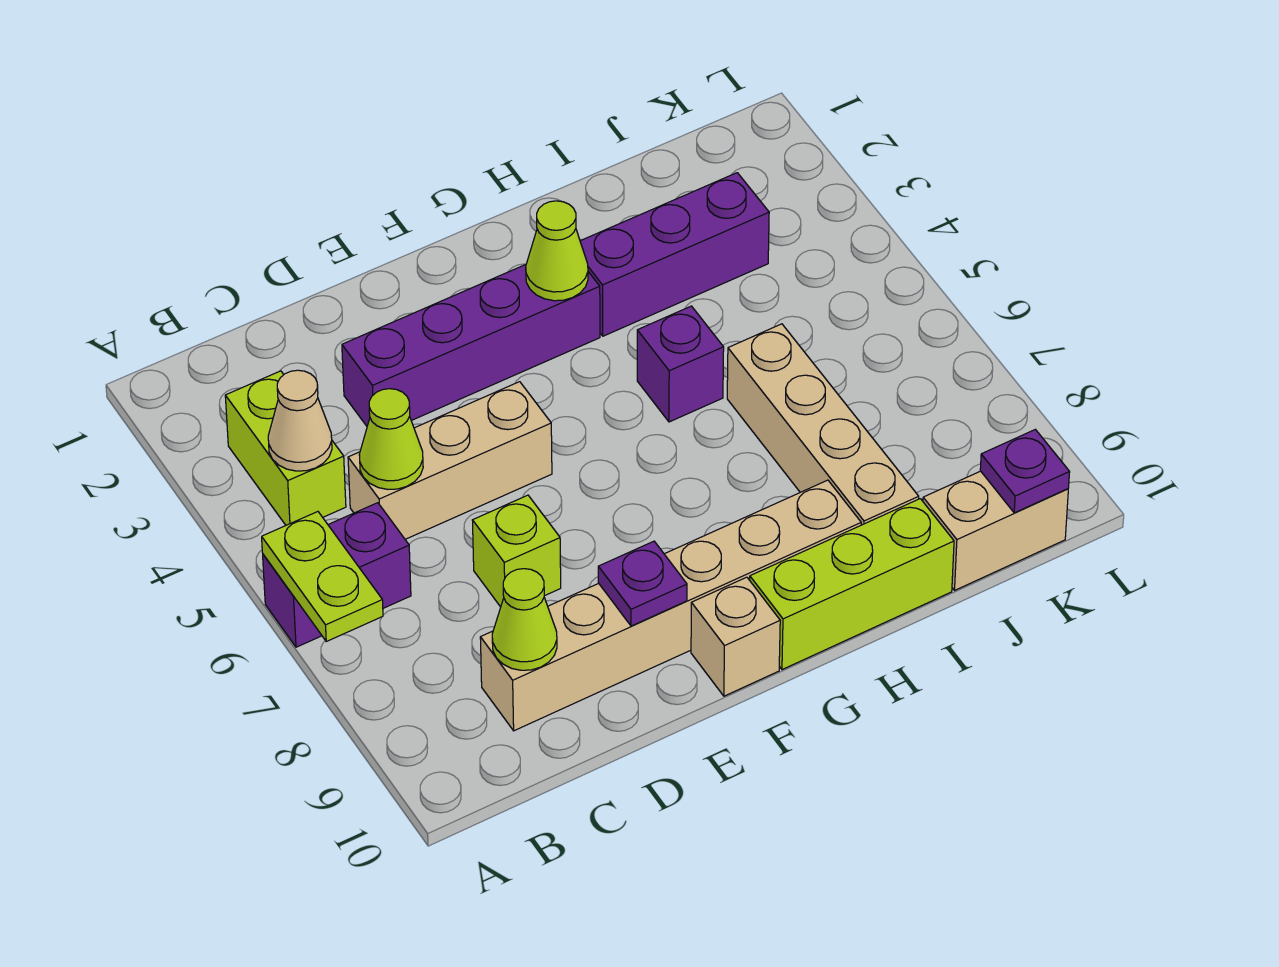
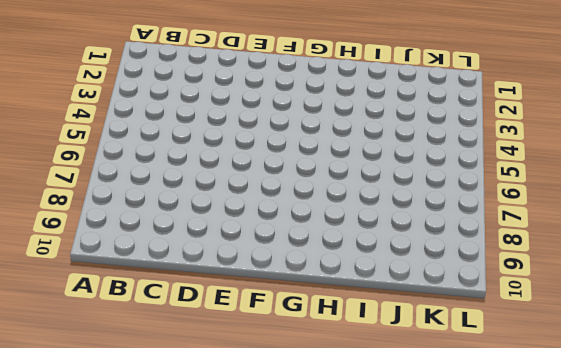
none -> purple brick A6:B6 level 1
none -> lime brick B3:B4 level 1
none -> tan brick C5:E5 level 1

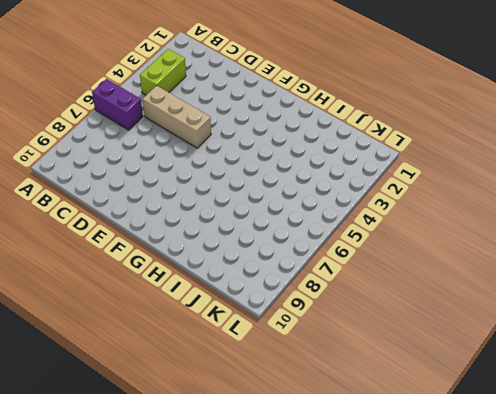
none -> tan brick C9:H9 level 1
none -> purple brick D3:G3 level 1
none -> lime brick D7 level 1

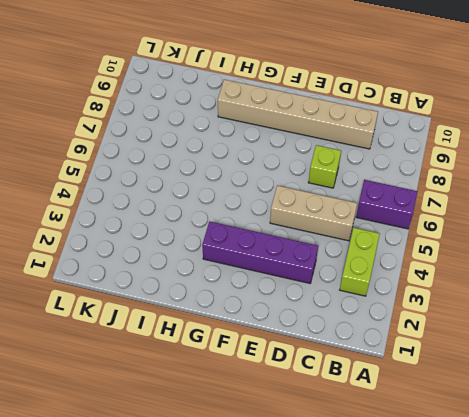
none -> tan brick F10 level 1
none -> lime brick G10:I10 level 1
none -> purple brick H3:J3 level 1

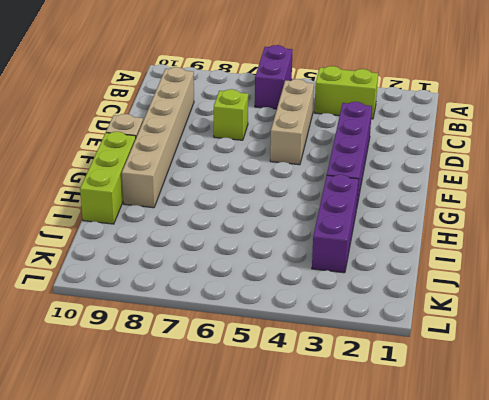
none -> purple brick H5 level 1
none -> tan brick I6:I9 level 1
none -> tan brick J10:K10 level 1

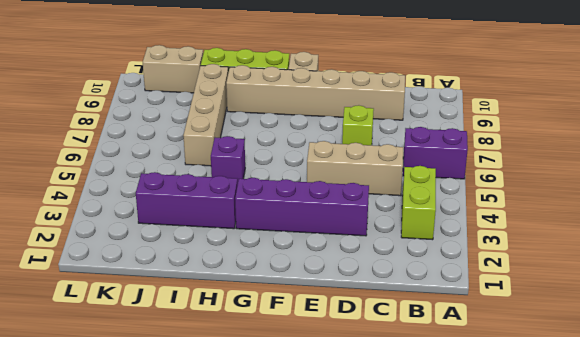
none -> lime plate A6:A7 level 2
none -> tan cone B4 level 2
none -> lime cone C5 level 2

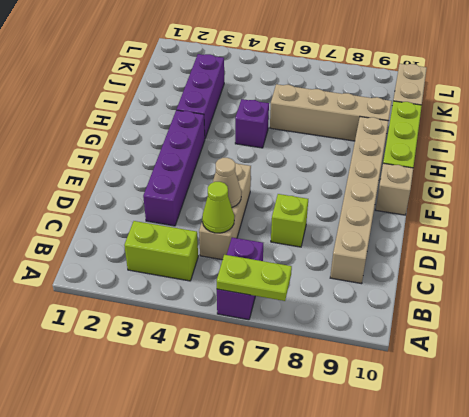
tan cone D5 level 2 -> tan cone B4 level 2
none -> lime cone C9 level 2
none -> purple plate E9 level 2
none -> lime cone G3 level 2

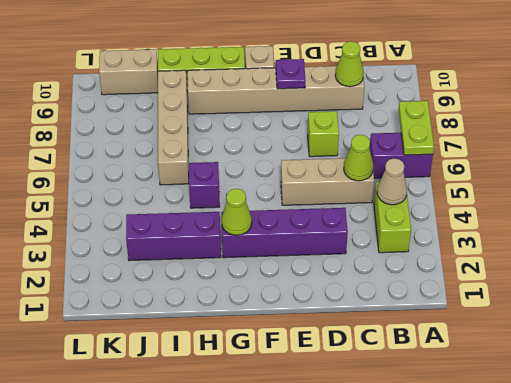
none -> purple plate K10 level 2

